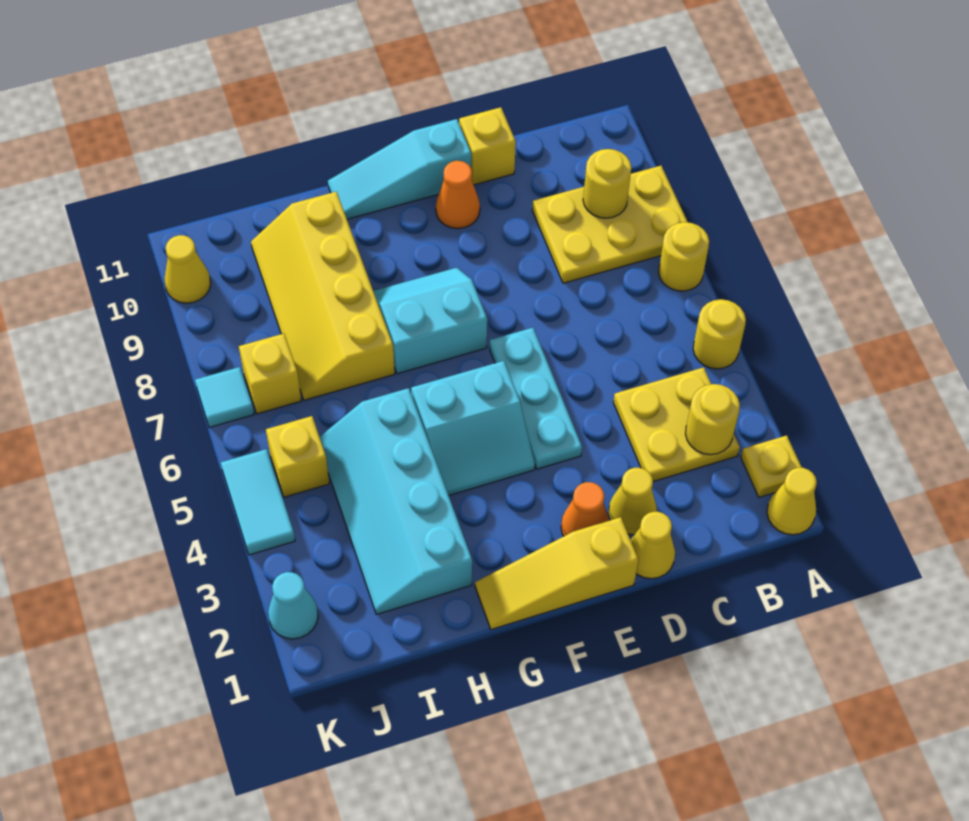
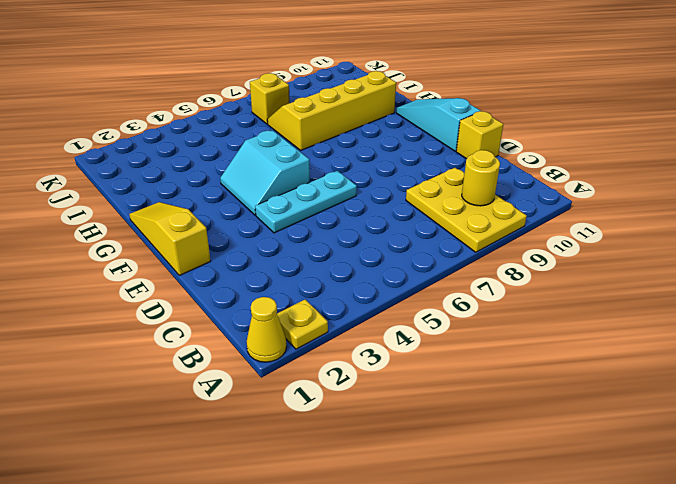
none -> yellow round brick A5 level 1
none -> yellow round brick A7 level 1
none -> yellow plate B3:C4 level 1

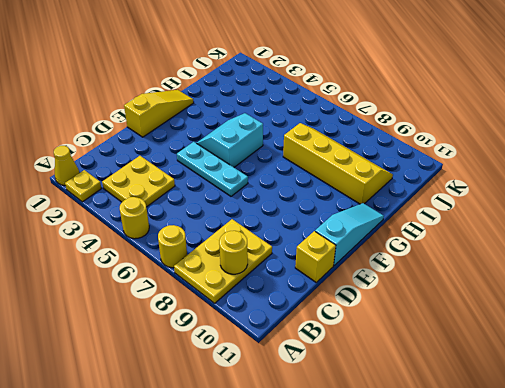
none -> yellow cone D1 level 1
none -> yellow cone D2 level 1
none -> orange cone E2 level 1

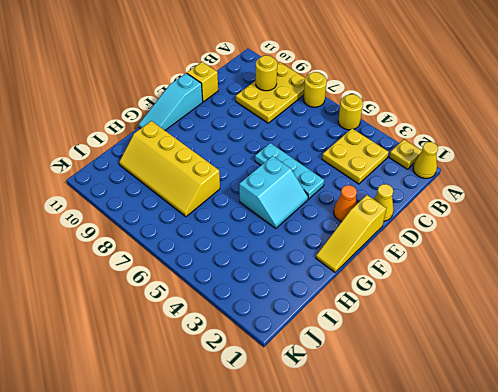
none -> yellow cone D2 level 1
none -> orange cone E10 level 1
none -> cyan slope F7:G8 level 1 top 7

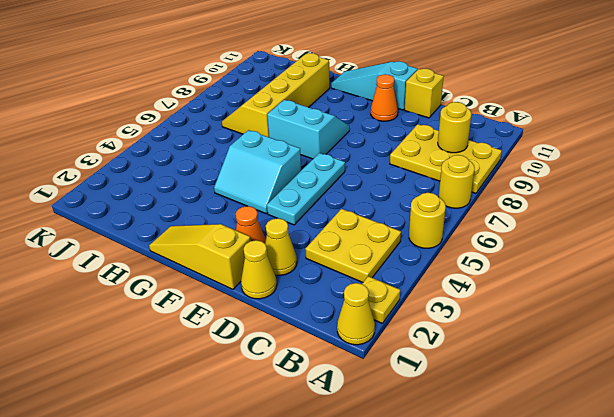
none -> cyan slope H2:I5 level 1 top H
none -> yellow brick J5 level 1
none -> yellow brick J7 level 1

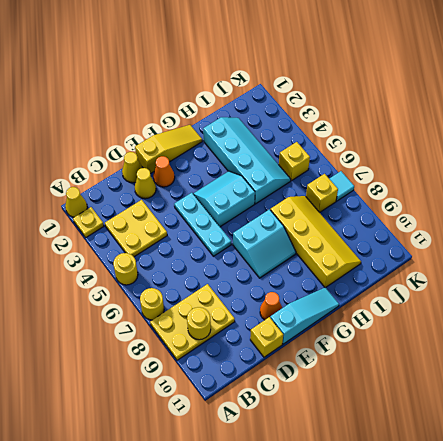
none -> cyan cone K2 level 1
none -> cyan tile K4:K5 level 1
none -> yellow cone K10 level 1

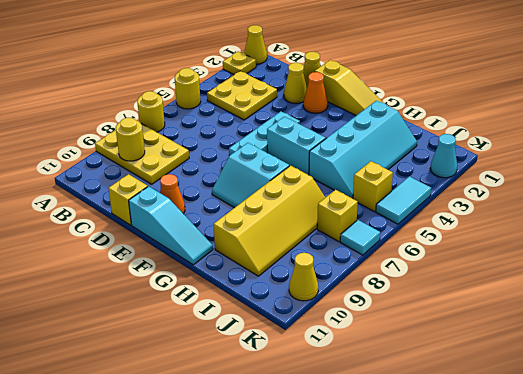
none -> yellow round brick B3 level 2

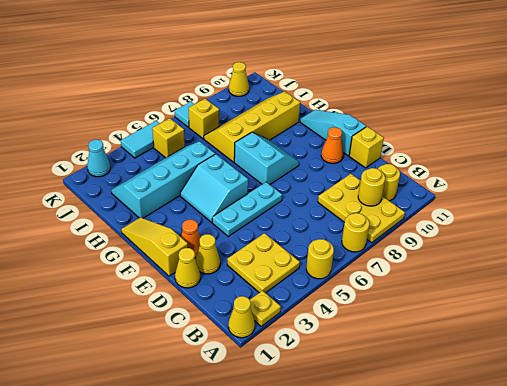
yellow round brick B10 level 1 -> yellow round brick B3 level 2

